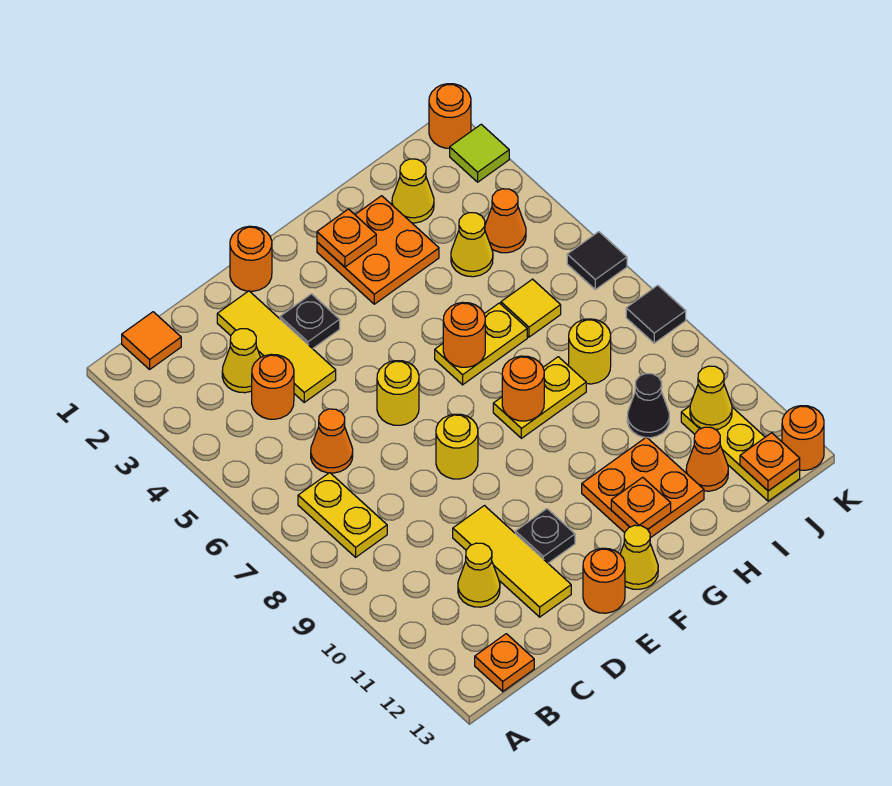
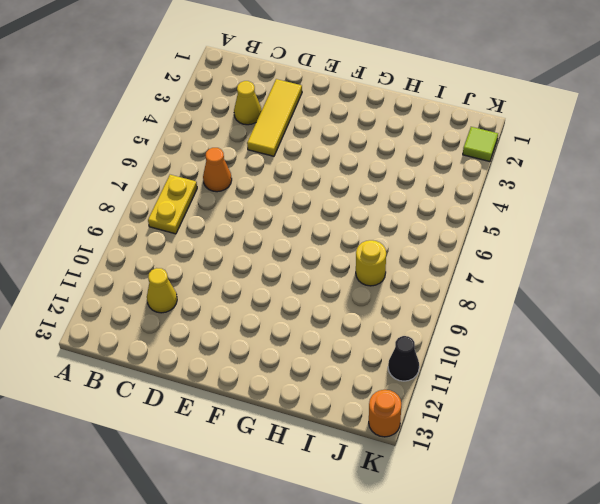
black cone K11 level 1 -> black cone I10 level 1
none -> orange tile B1 level 1
none -> orange plate B13 level 1
none -> orange round brick C4 level 1
none -> yellow tile D10:D12 level 1

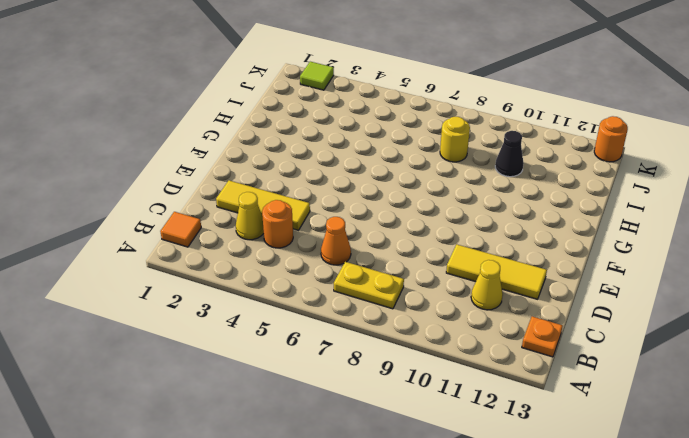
none -> orange round brick E1 level 1
none -> black plate E3 level 1
none -> yellow round brick E6 level 1
none -> yellow round brick E8 level 1

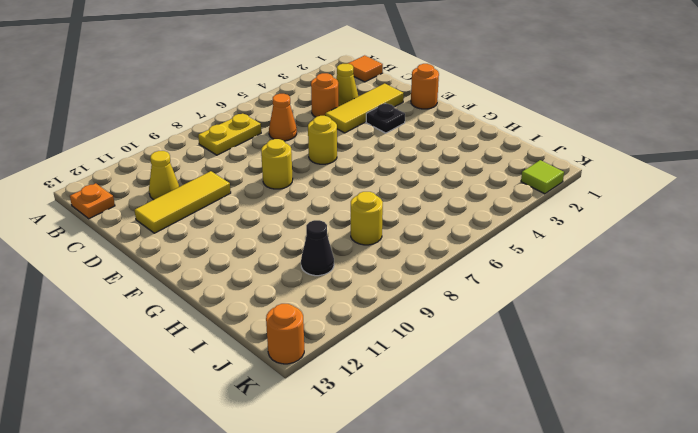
none -> black plate E11 level 1
none -> orange round brick E13 level 1
none -> yellow cone F13 level 1
none -> orange plate G2:H3 level 1

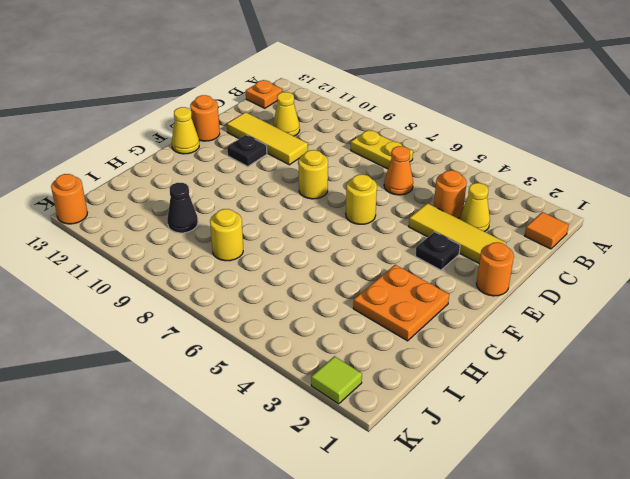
none -> yellow plate G6:H6 level 1
none -> yellow plate G8:H8 level 1
none -> orange plate G11:H12 level 1
none -> yellow cone I2 level 1

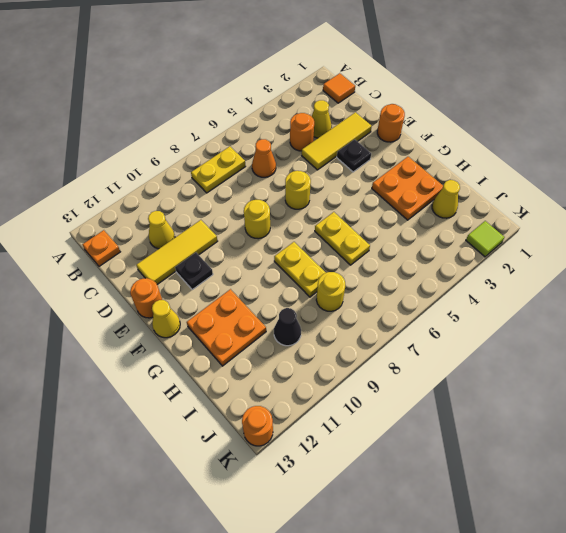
none -> yellow cone I4 level 1
none -> yellow tile I6 level 1
none -> orange cone I12 level 1
none -> orange cone J4 level 1

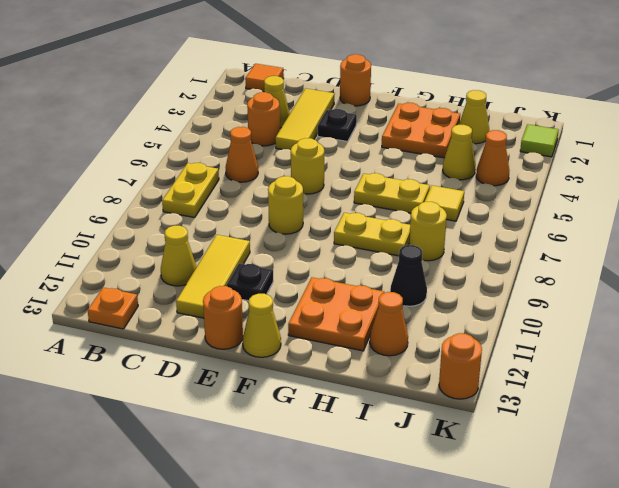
none -> yellow plate J11:J13 level 1
none -> orange round brick K1 level 1
none -> black tile K6 level 1
none -> black tile K8 level 1

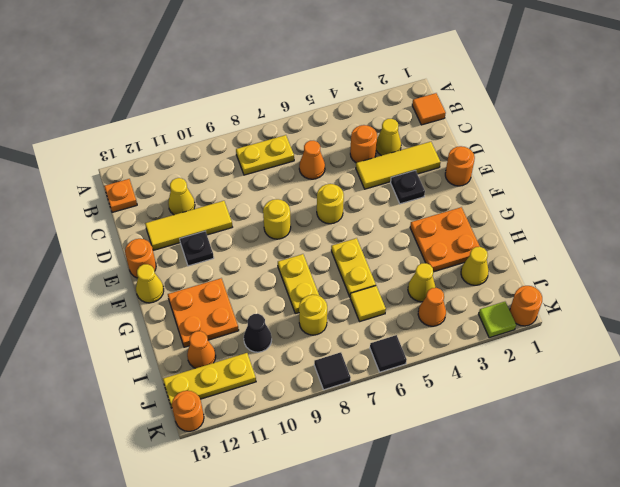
none -> orange plate G2 level 2
none -> orange round brick G6 level 2
none -> orange round brick G8 level 2
none -> orange plate G12 level 2

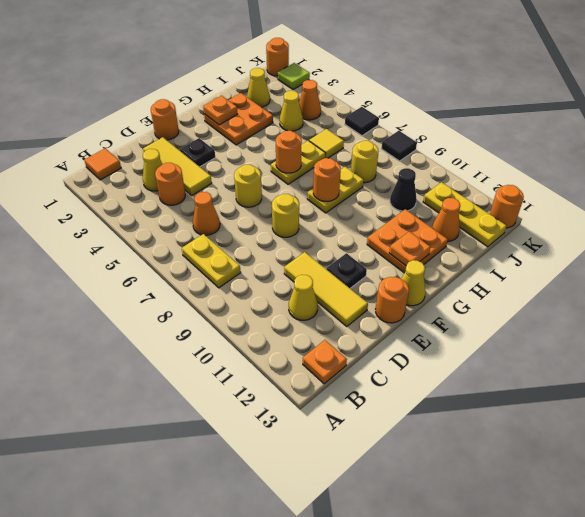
none -> yellow cone J11 level 2
none -> orange plate J13 level 2

